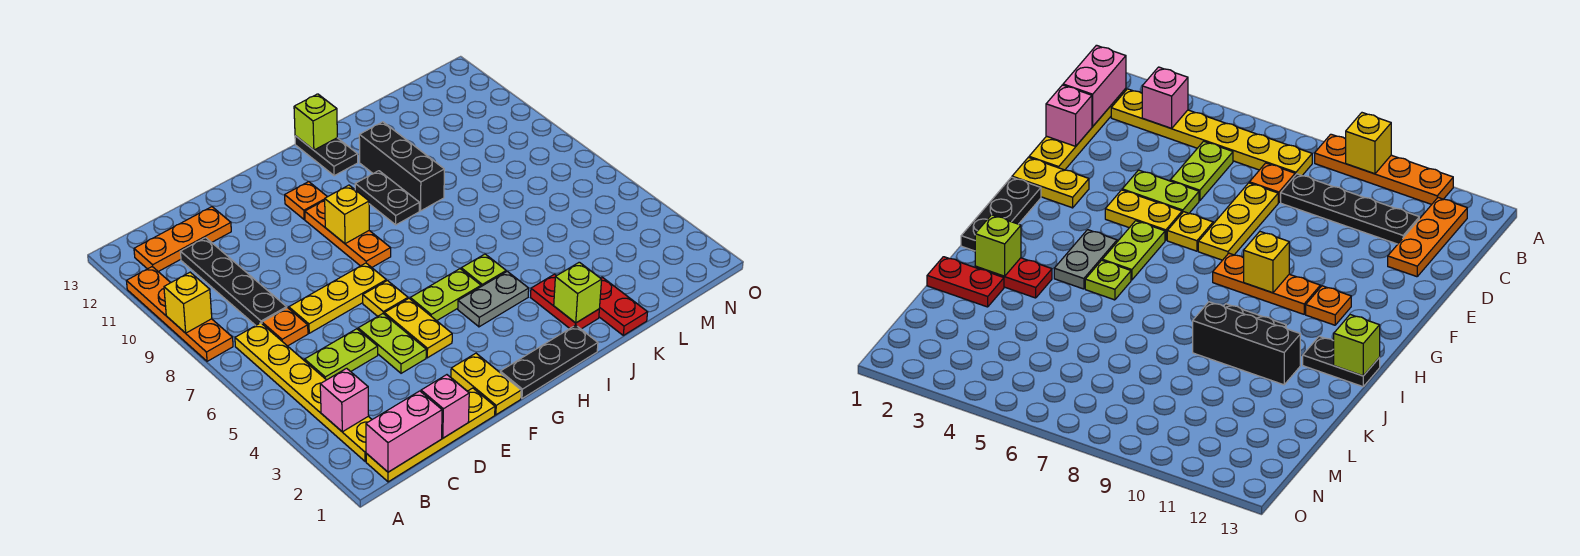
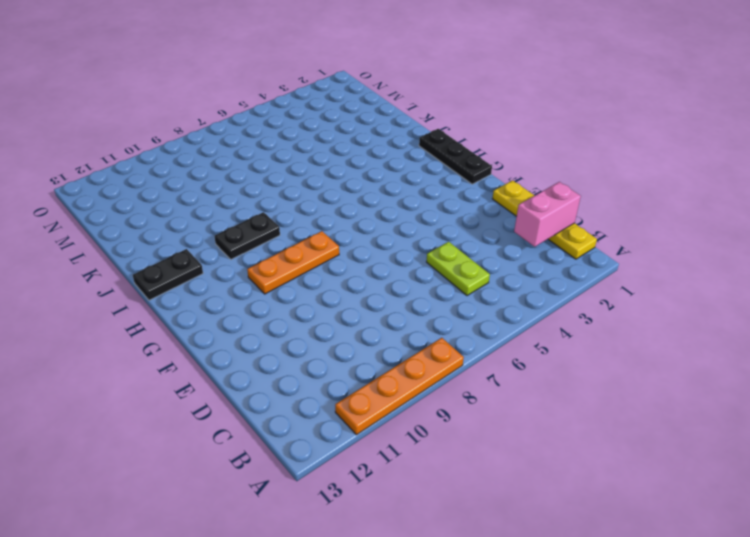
pink brick C1:C2 level 2 -> pink brick B1:C1 level 2
none -> yellow plate B2:B7 level 1
none -> orange plate B12:D12 level 1
none -> orange plate C7 level 1
none -> black plate C8:C11 level 1

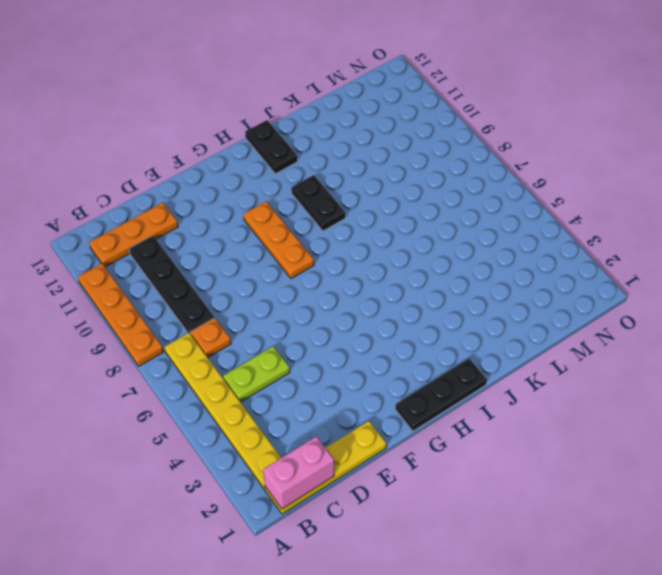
none -> yellow plate D7:F7 level 1
none -> lime plate E4:E5 level 1
none -> yellow plate F1:F2 level 1
none -> yellow plate F4:F5 level 1

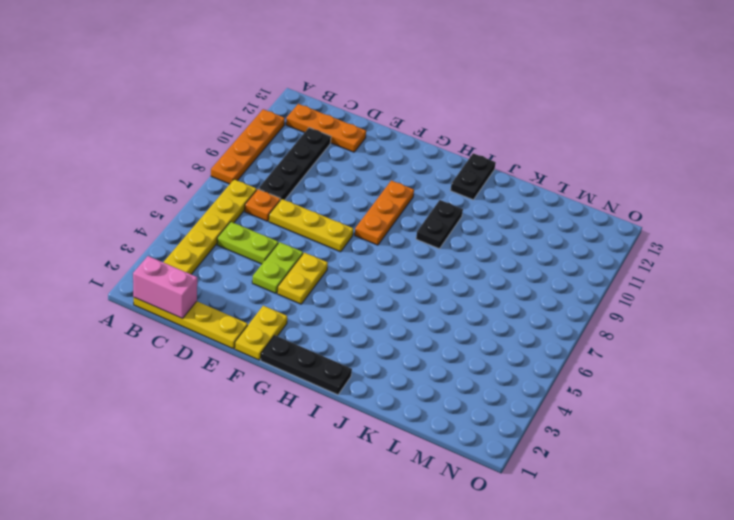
none -> yellow plate F6 level 1
none -> lime plate G5:H5 level 1
none -> orange plate G11 level 1
none -> grey plate H4:I4 level 1

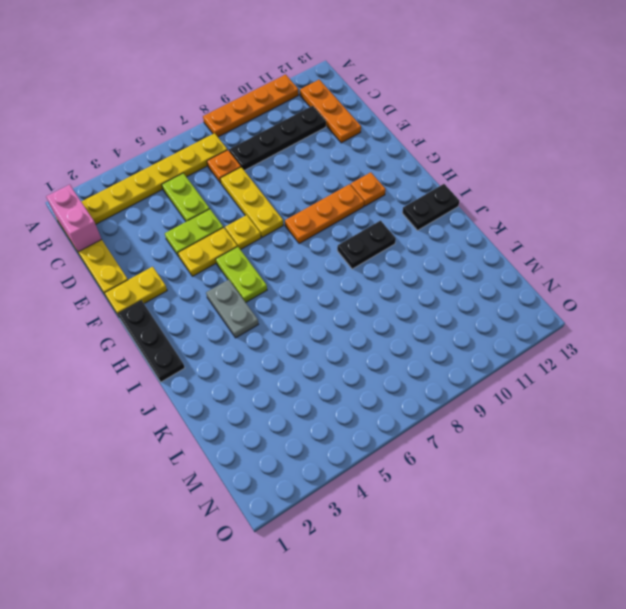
none -> lime plate I5 level 1
none -> red plate J2:J3 level 1
none -> black brick J9:J11 level 1
none -> red plate K1:K2 level 1

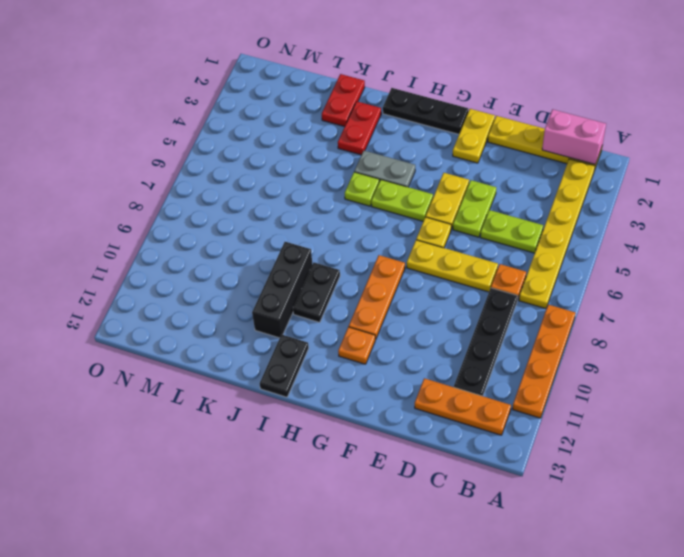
none -> yellow brick A9 level 2
none -> pink brick B3 level 2
none -> pink brick D1 level 2
none -> yellow brick G9 level 2

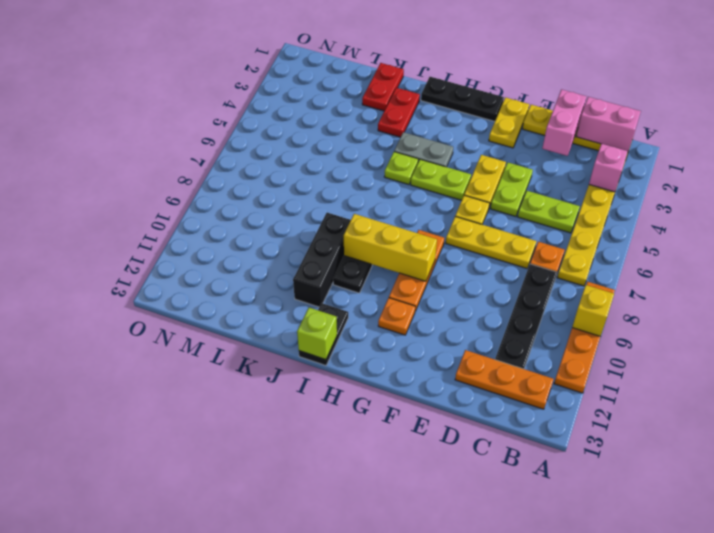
pink brick D1:D2 level 2 -> pink brick D1 level 2
yellow brick G9:I9 level 2 -> yellow brick G9 level 2
none -> lime brick J2 level 2

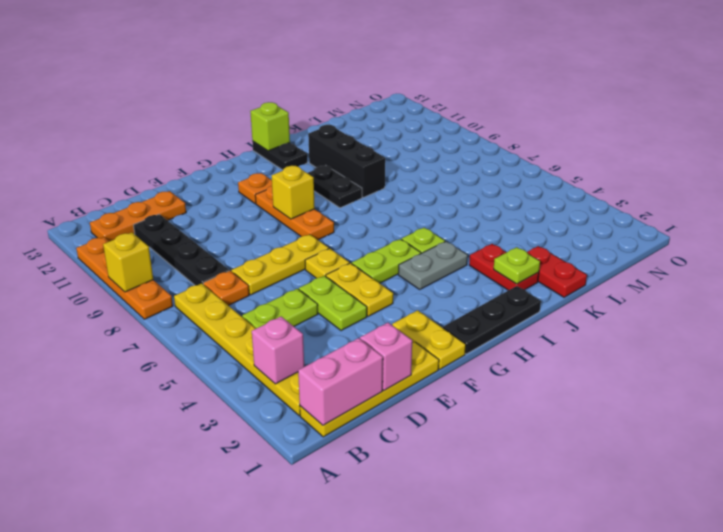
lime plate J2 level 2 -> lime brick J2 level 2

